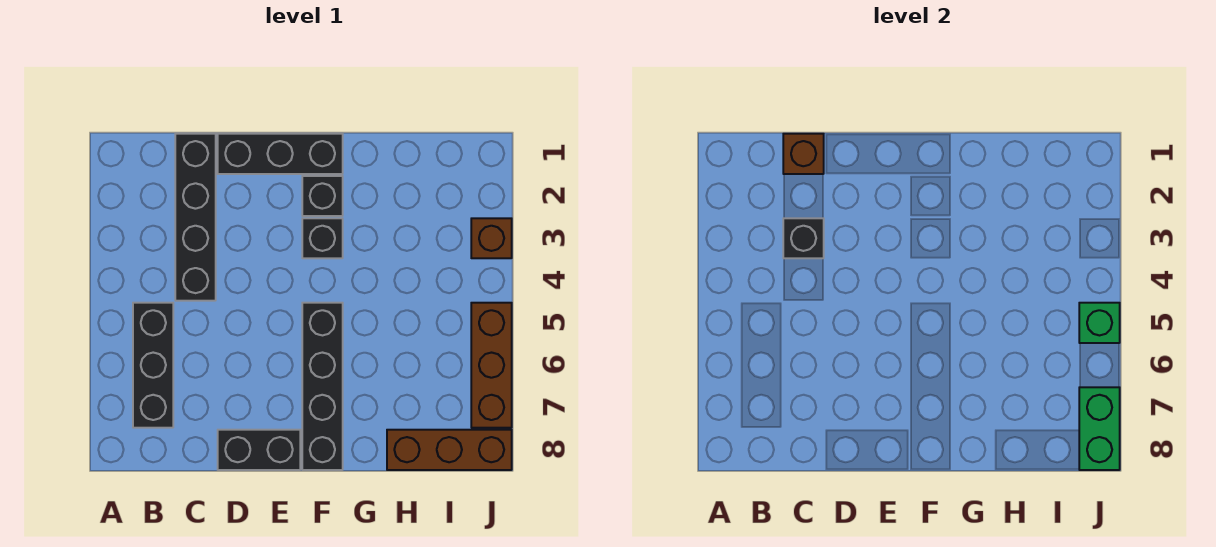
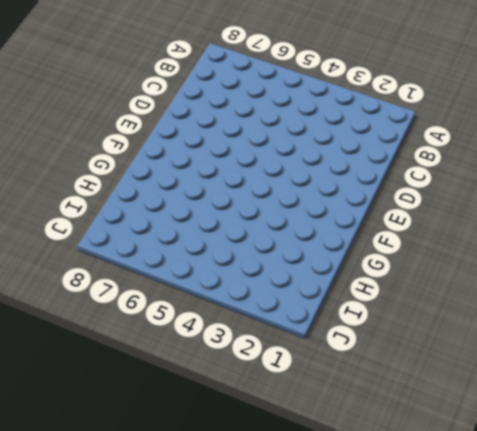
none -> black brick B5:B7 level 1
none -> black brick C1:C4 level 1
none -> black brick D1:F1 level 1

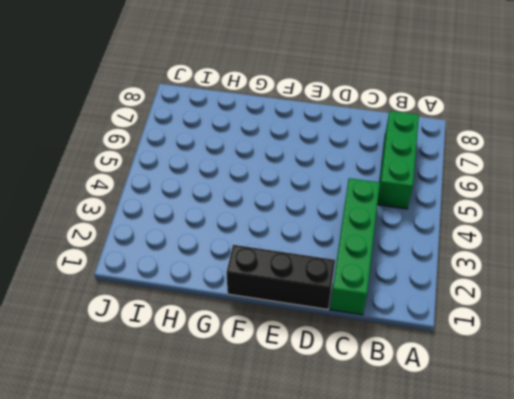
green brick B5:B7 level 1 -> black brick B5:B7 level 1
green brick C1:C4 level 1 -> black brick C1:C4 level 1
none -> black brick D8:E8 level 1
none -> black brick F2 level 1
none -> black brick F3 level 1

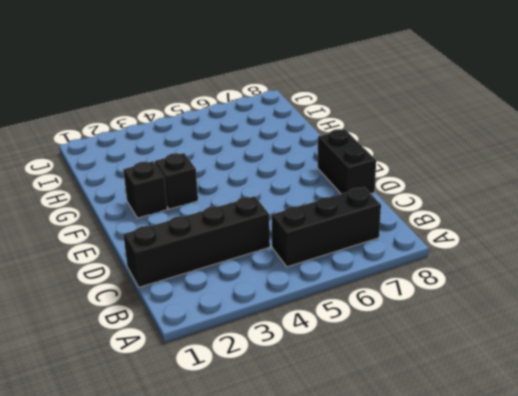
none -> black brick D1:F1 level 1
none -> black brick F5:F8 level 1
none -> brown brick H8:J8 level 1

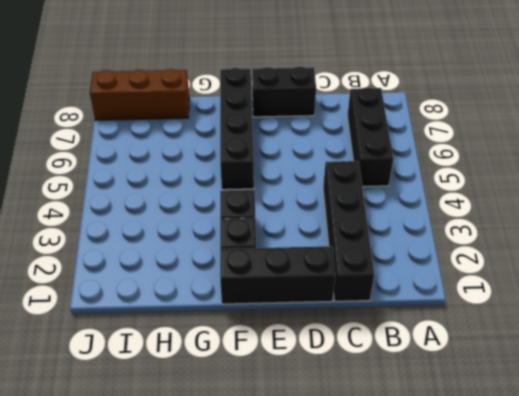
none -> brown brick J3 level 1
none -> brown brick J5:J7 level 1
none -> brown brick C1 level 2

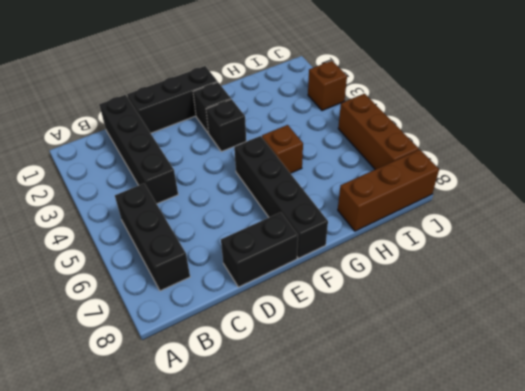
brown brick G5 level 1 -> brown brick C1 level 2
none -> black brick C3 level 2
none -> green brick J5 level 2
none -> green brick J7:J8 level 2

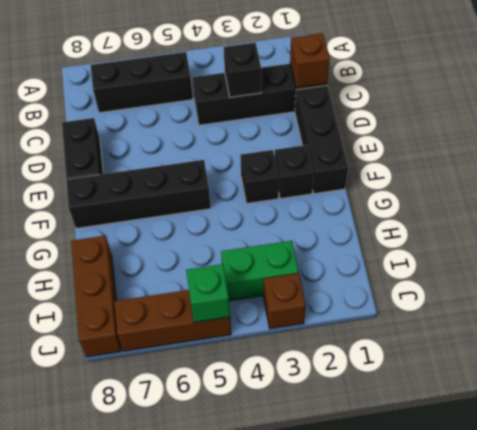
green brick I3:I4 level 1 -> green brick J7:J8 level 2

